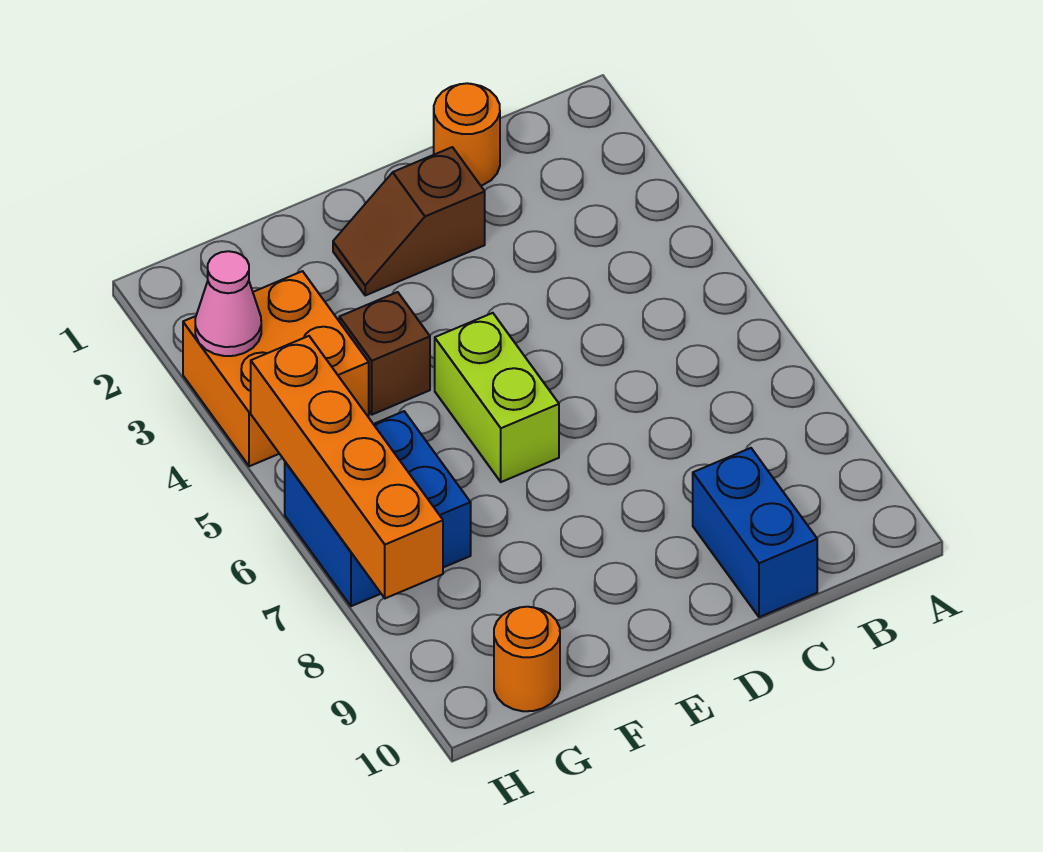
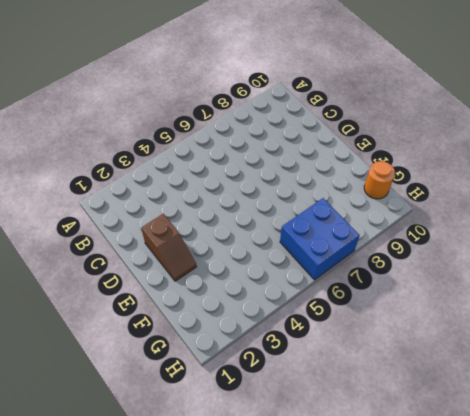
none -> orange round brick C1 level 1
none -> blue brick C9:C10 level 1

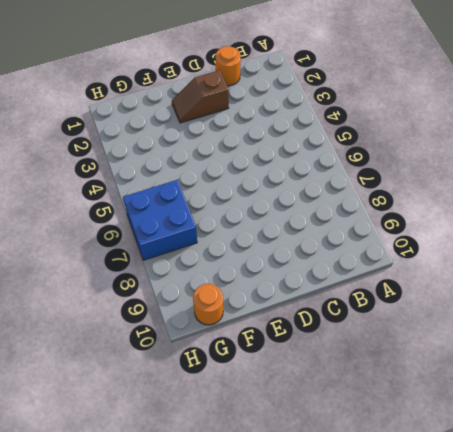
none -> blue brick C9:C10 level 1
none -> lime brick E5:E6 level 1

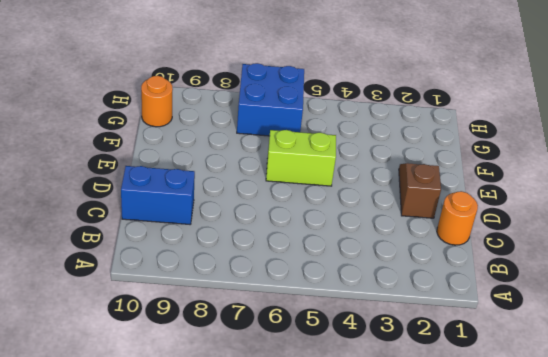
none -> brown brick F4 level 1
none -> orange brick G3:H4 level 1

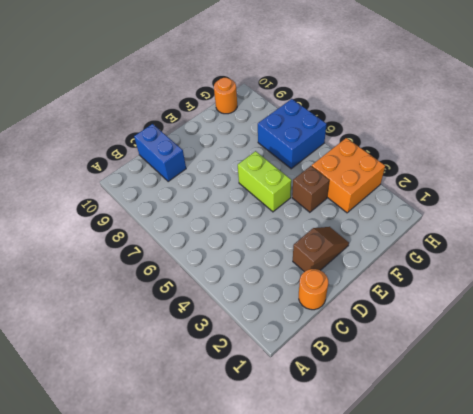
none -> pink cone H3 level 2
none -> orange brick H5:H8 level 2

